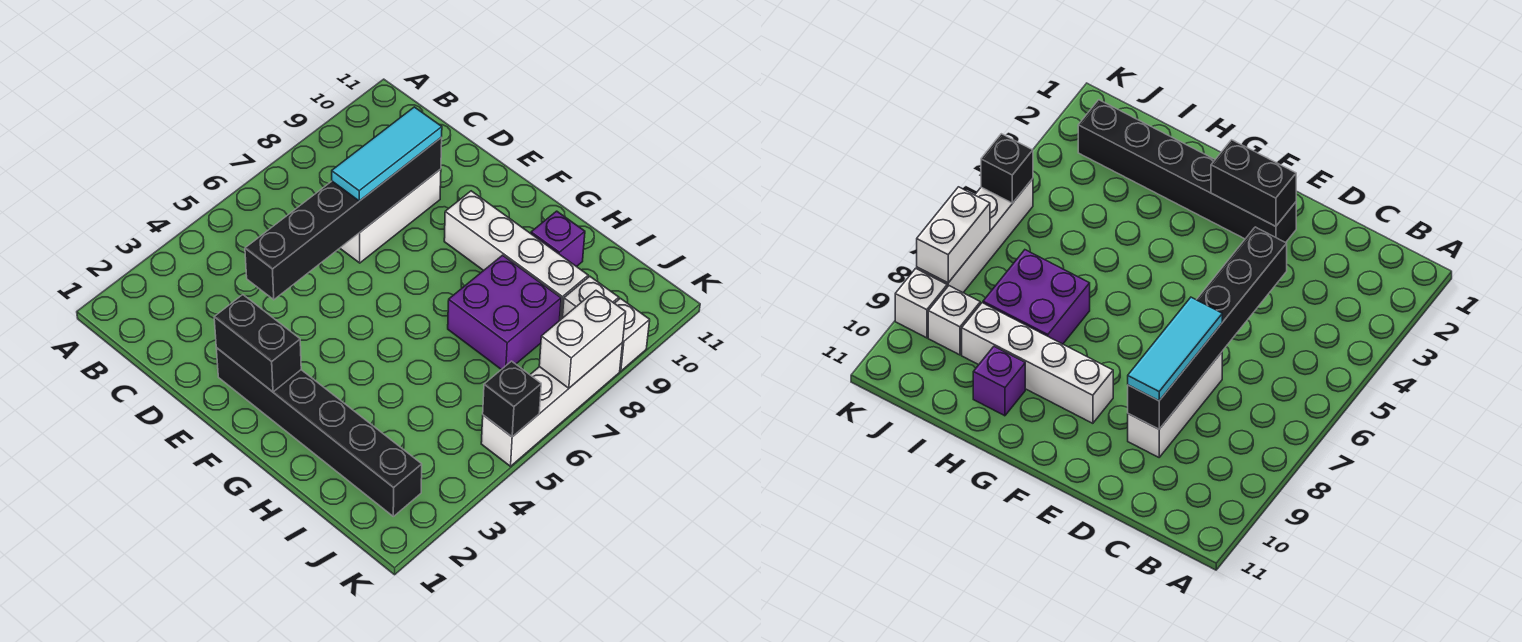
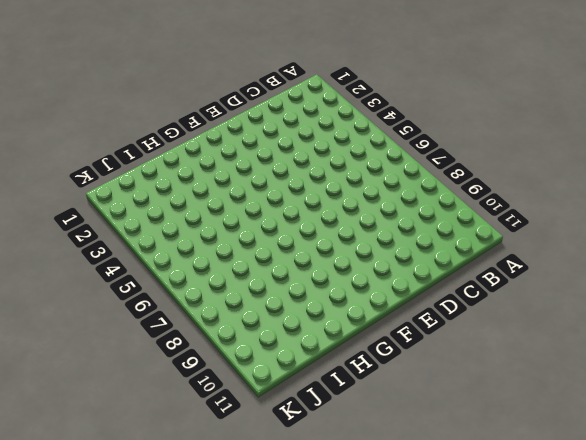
none -> white brick D7:D9 level 1
none -> black brick E2:J2 level 1
none -> white brick F9:I9 level 1

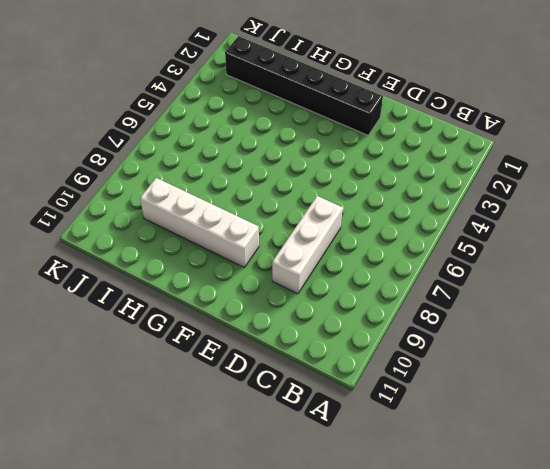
none -> purple brick H7:I8 level 1
none -> purple brick H10 level 1
none -> white brick J9 level 1

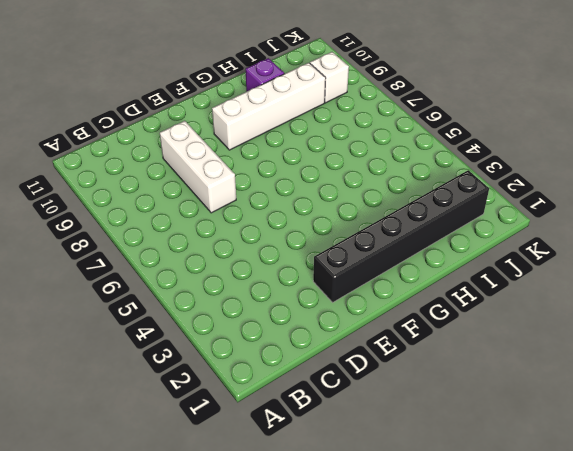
none -> purple brick H7:I8 level 1
none -> white brick K5:K8 level 1
none -> white brick K9 level 1

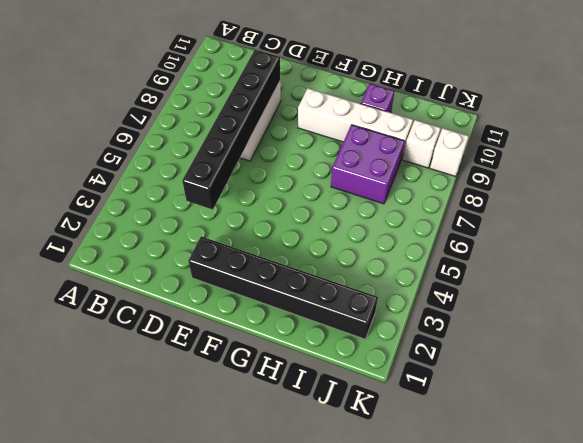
none -> white brick K5:K8 level 1
none -> black brick E2:F2 level 2
none -> black brick K5 level 2

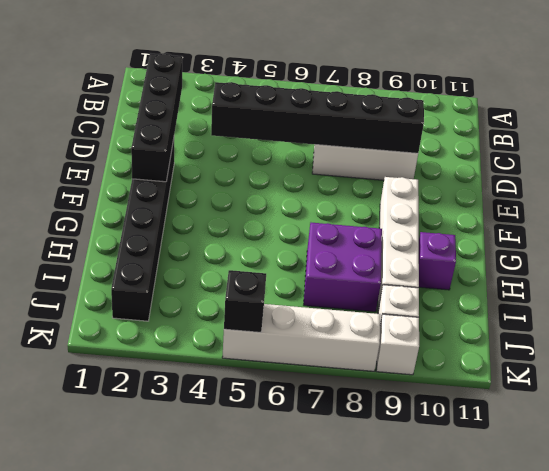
black brick C2:F2 level 2 -> black brick E2:F2 level 2
none -> white brick K7:K8 level 2
none -> cyan tile D7:D9 level 3

